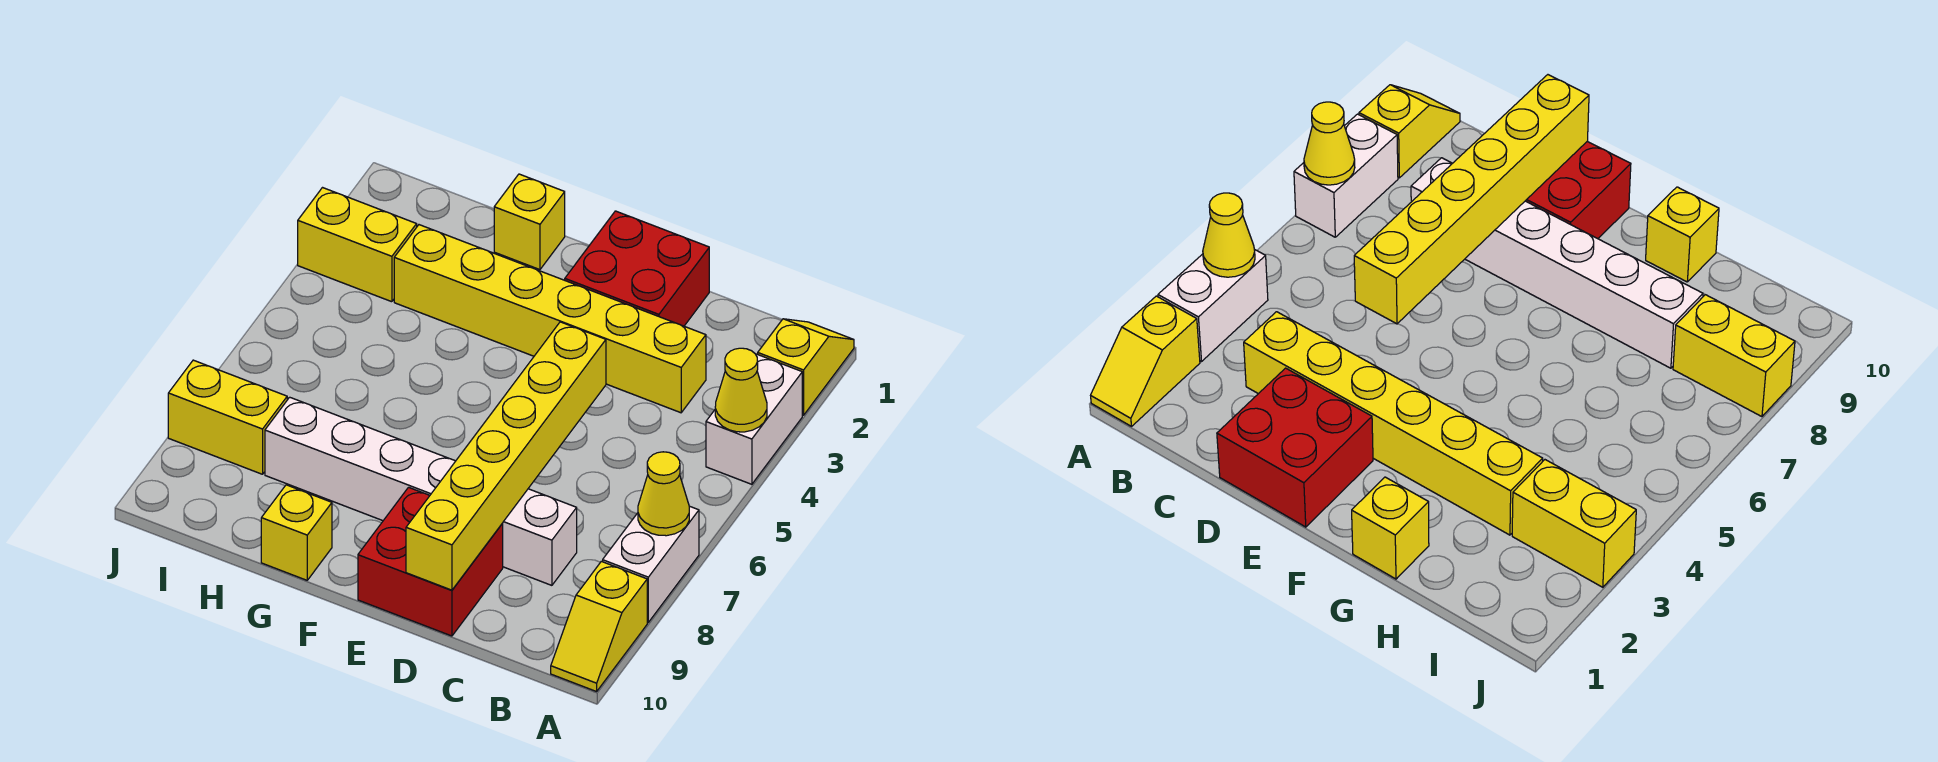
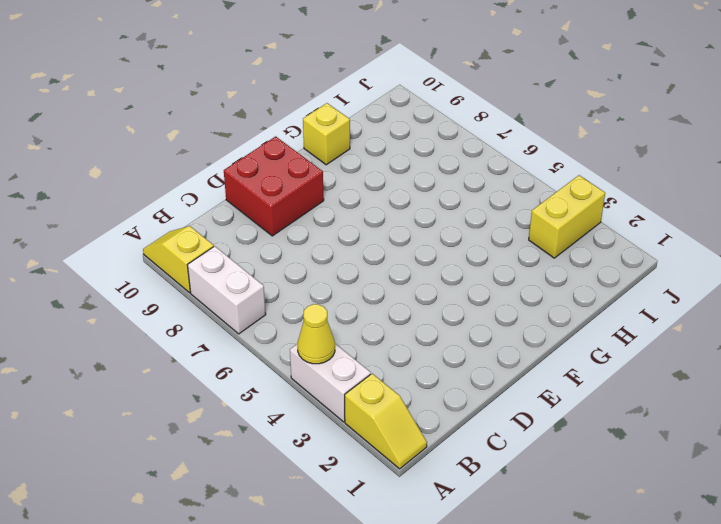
none -> yellow brick C3:H3 level 1
none -> white brick C8:H8 level 1
none -> red brick D1:E2 level 1

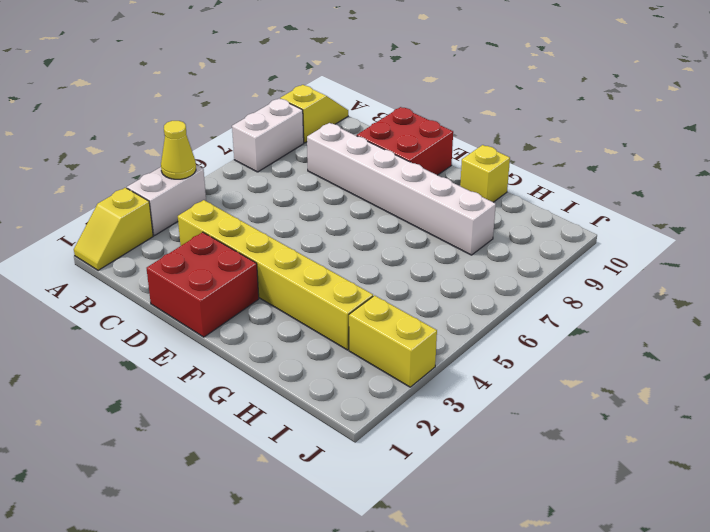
none -> yellow brick G1 level 1
none -> yellow brick I8:J8 level 1
none -> yellow cone A7 level 2

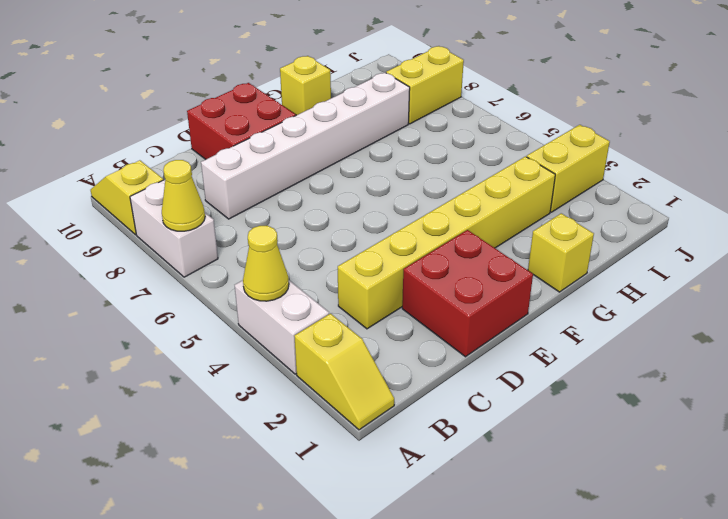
none -> yellow brick D5:D10 level 2

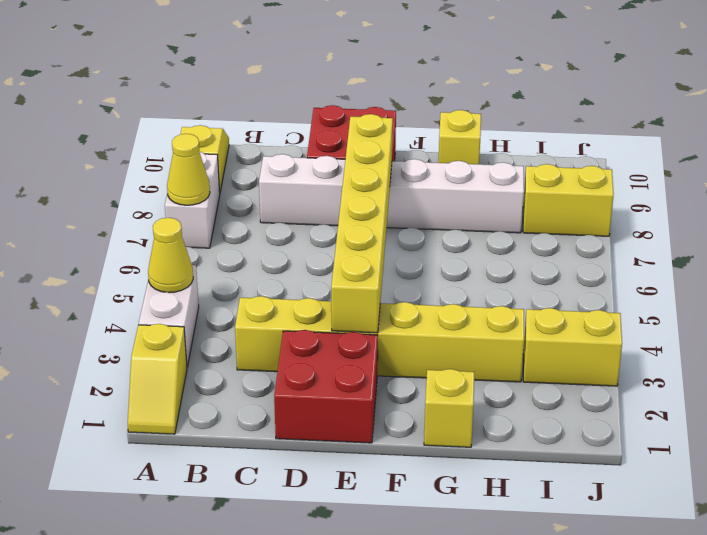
yellow brick E3:E8 level 2 -> yellow brick D5:D10 level 2

